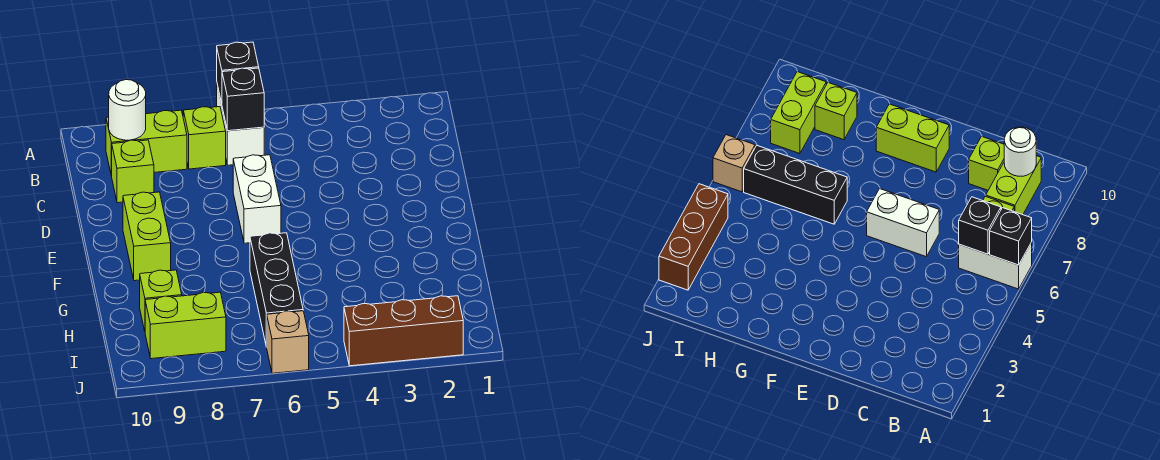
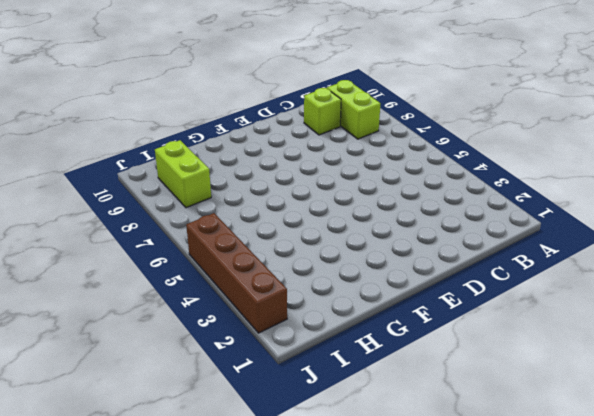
brown brick J2:J5 level 1 -> brown brick J2:J4 level 1
none -> white brick A6:B6 level 1
none -> lime brick B7 level 1
none -> white brick D6:E6 level 1

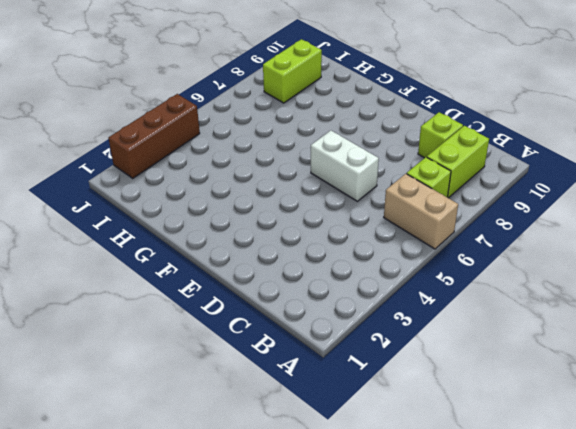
tan brick A6:B6 level 1 -> white brick A6:B6 level 1
none -> lime brick E9:F9 level 1
none -> black brick G6:I6 level 1
none -> lime brick H9 level 1

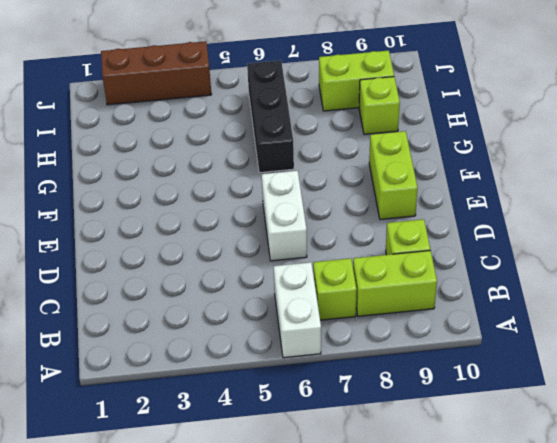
none -> tan brick J6 level 1
none -> black brick A6 level 2
none -> black brick B6 level 2

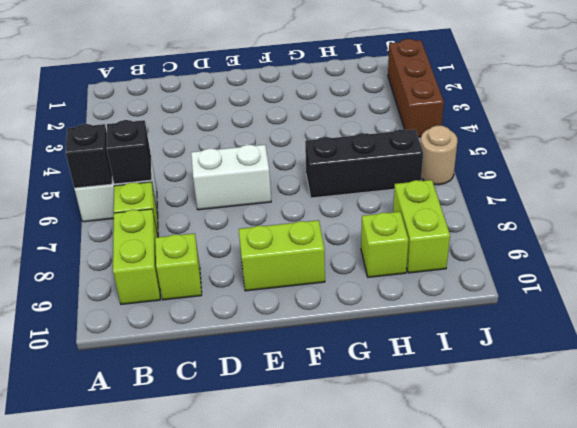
tan round brick J6 level 1 -> tan brick J6 level 1
none -> white round brick B9 level 2

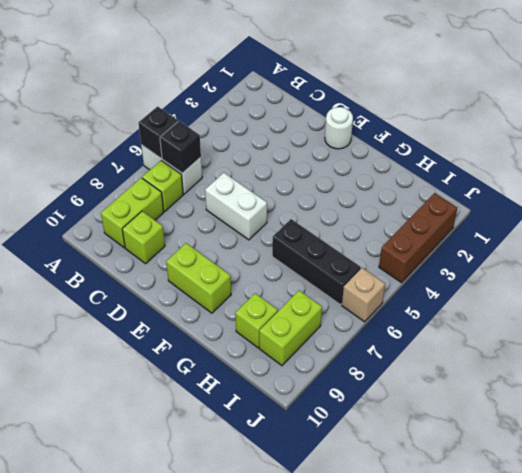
white round brick E1 level 1 -> white round brick B9 level 2

